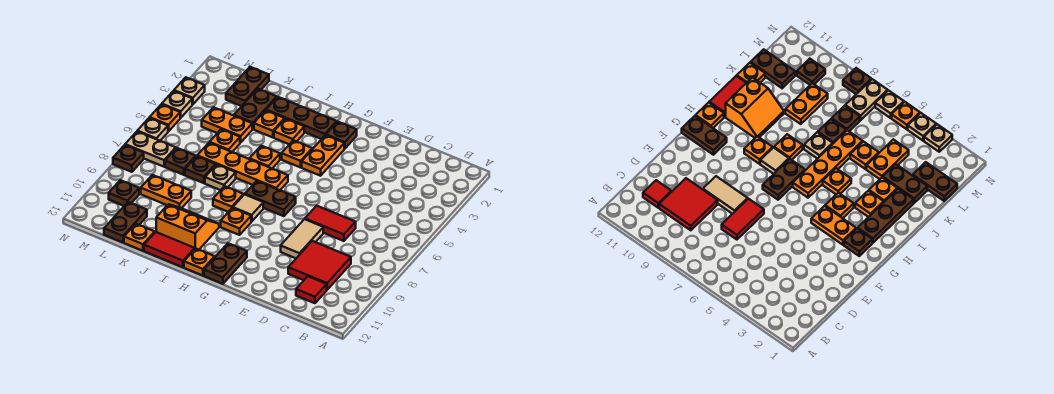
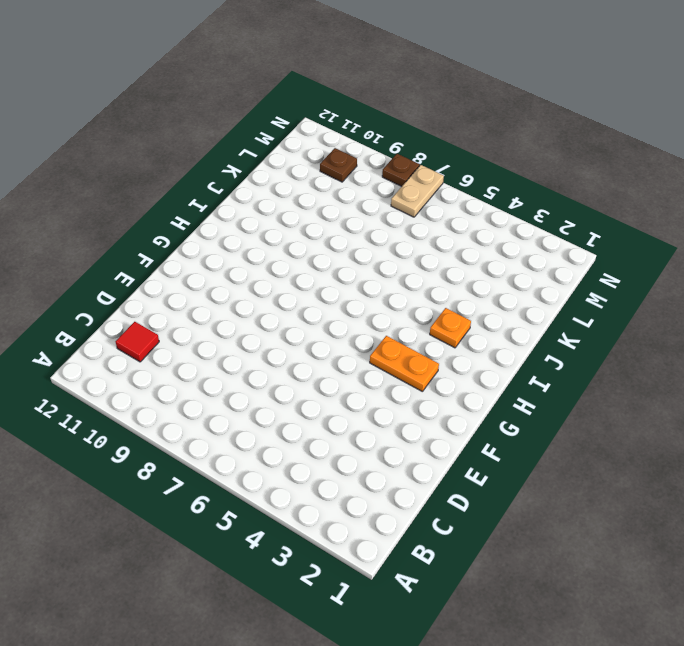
none -> red tile C9:D10 level 1
none -> red tile D7:E7 level 1
none -> tan tile E8:E9 level 1
none -> brown plate G2 level 1

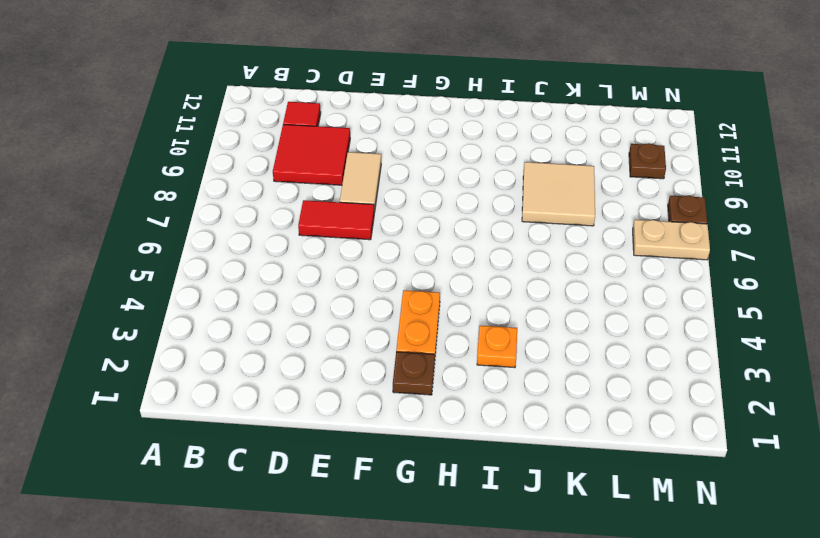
tan tile J8:K9 level 1 -> orange plate K9:L9 level 1
none -> brown plate G7:H7 level 1
none -> brown plate G11:G12 level 1
none -> brown plate H2:J2 level 1
none -> orange plate H4 level 1

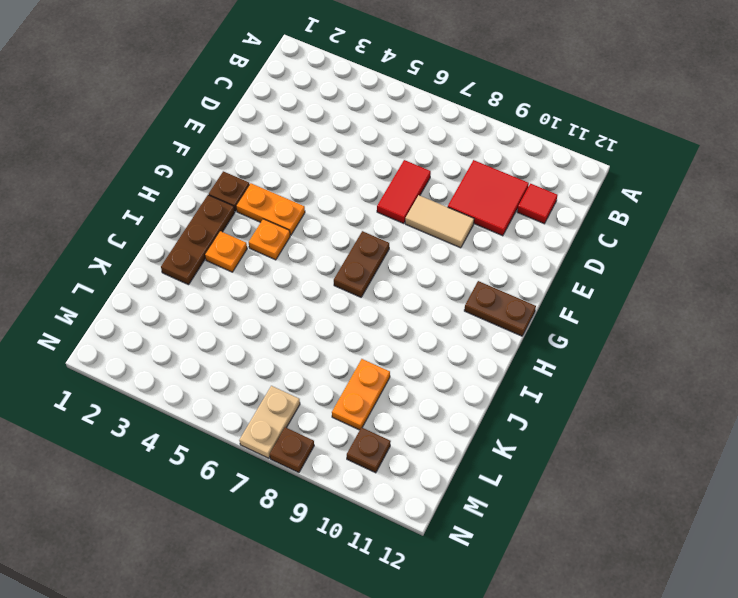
none -> orange plate H6:K6 level 1
none -> tan tile H8 level 1
none -> orange plate H9 level 1
none -> orange plate H12 level 1

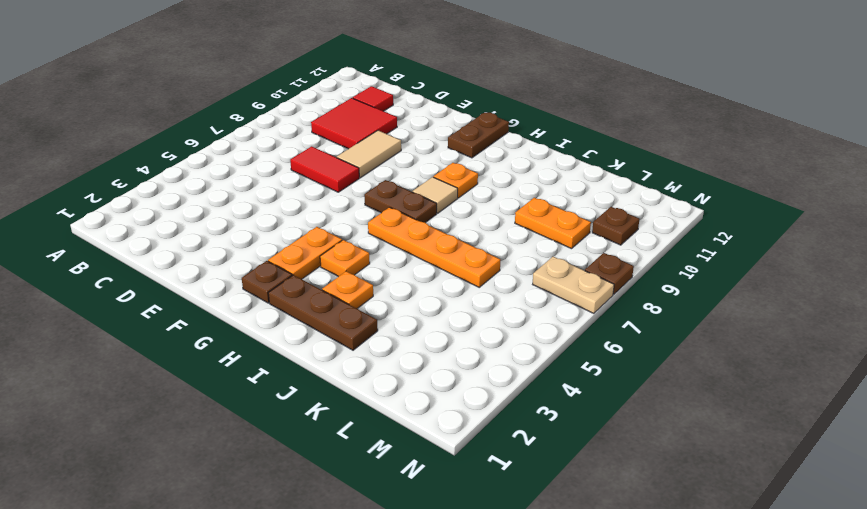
none -> orange plate H12 level 1
none -> orange plate I5 level 1
none -> orange plate I8 level 1
none -> orange slope I10:J11 level 1 top 11

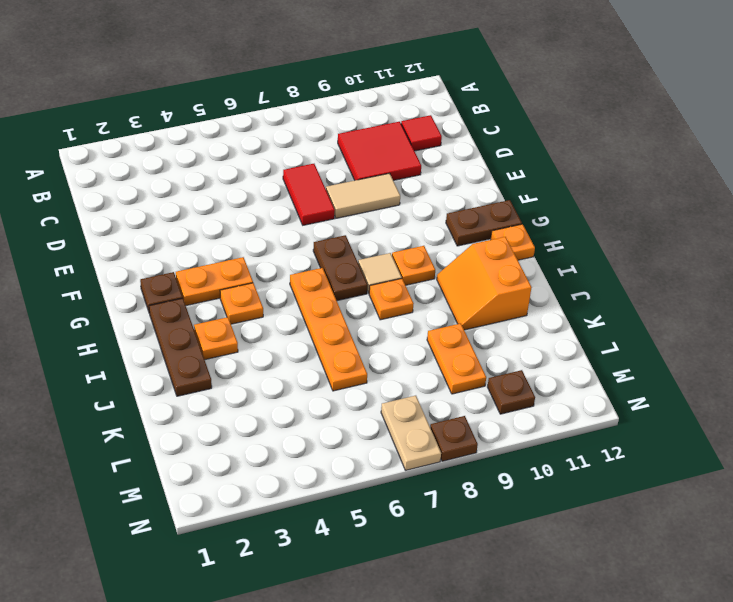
none -> orange plate I5 level 1
none -> red tile I12:J12 level 1
none -> orange plate J3 level 1
none -> tan plate J7 level 1

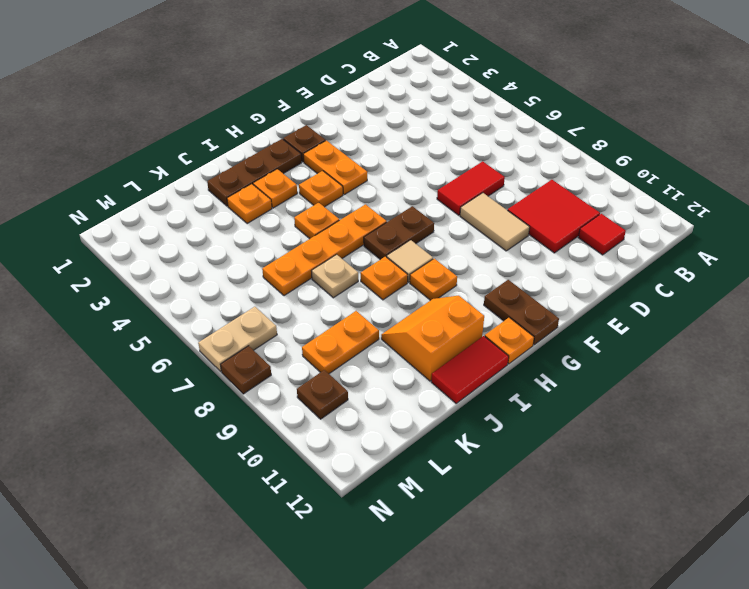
none -> brown plate K2:K3 level 1
none -> orange plate K4:L4 level 1
none -> orange plate K5 level 1
none -> brown plate K7 level 1

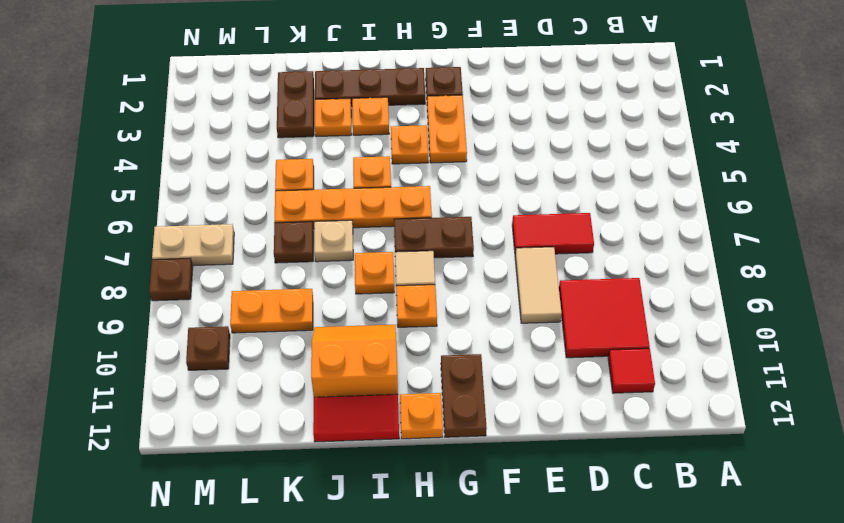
none -> orange plate K4:L4 level 1
none -> orange plate K12 level 1
none -> brown plate L1:L2 level 1
none -> brown plate L7 level 1

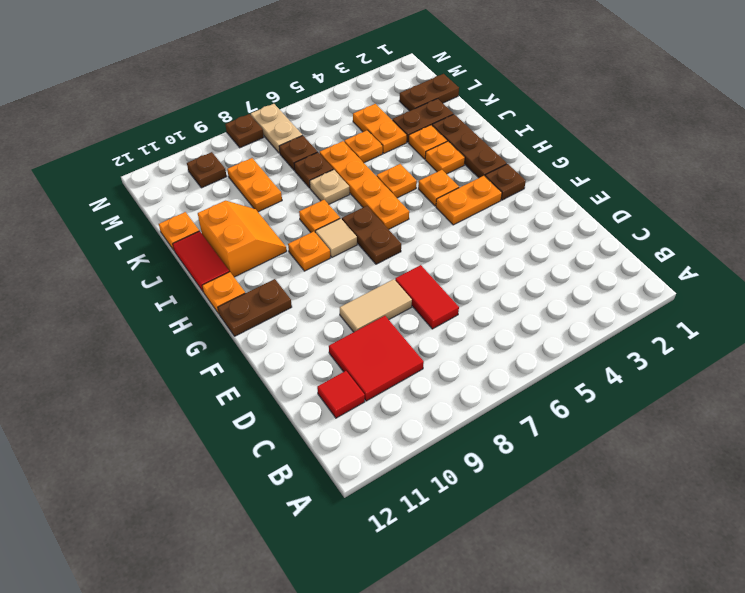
none -> brown plate L11:L12 level 1
none -> tan plate N3 level 1
none -> tan plate N4 level 1
none -> orange plate N5 level 1

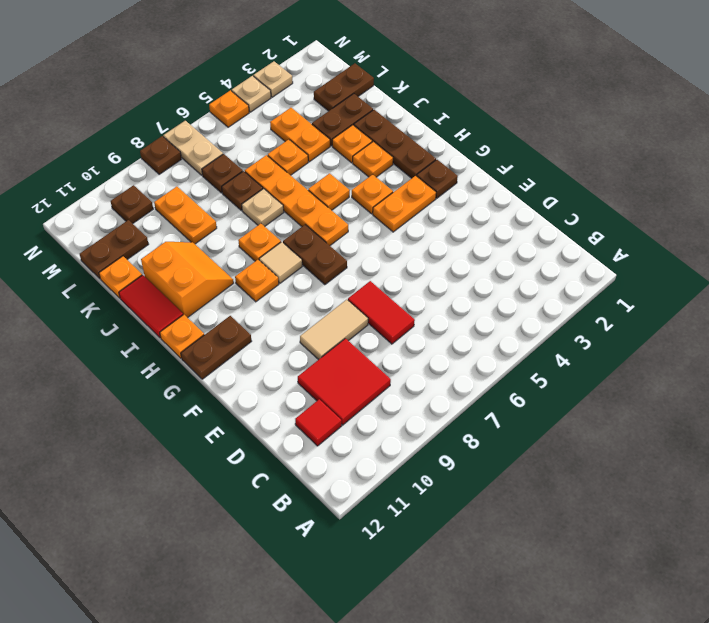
none -> tan plate N6 level 1

